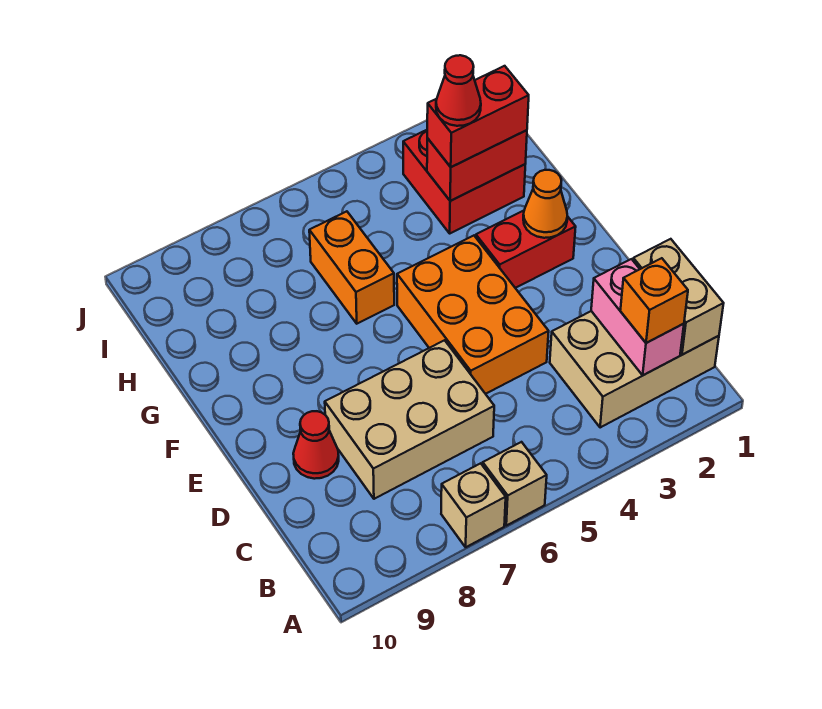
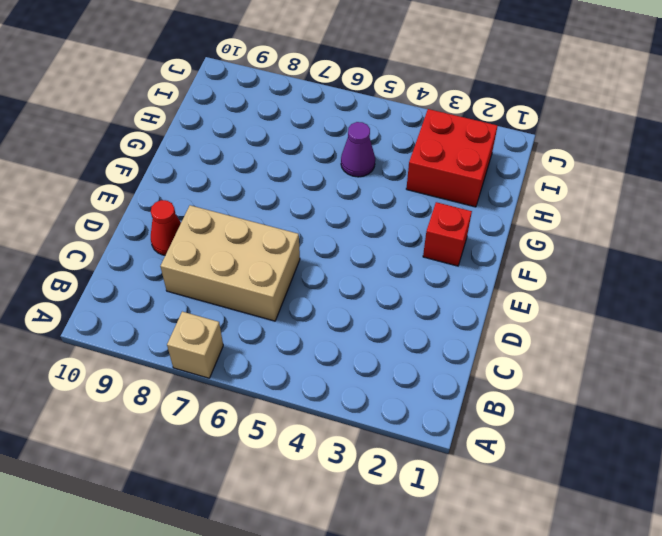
red brick F2 level 1 -> red brick F2:F3 level 1
purple cone H5 level 1 -> none
none -> tan brick A6 level 1
none -> tan brick B1:C3 level 1
none -> orange brick D4:F5 level 1

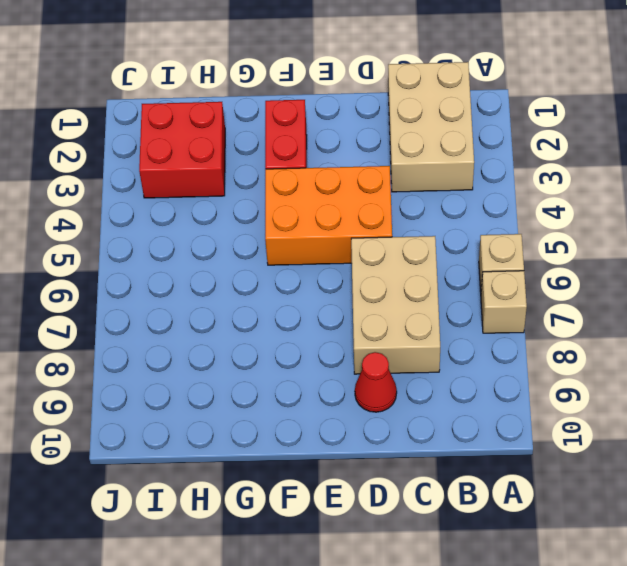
none -> orange brick G6:H6 level 1
none -> tan brick B1:C1 level 2
none -> pink brick B2:C2 level 2

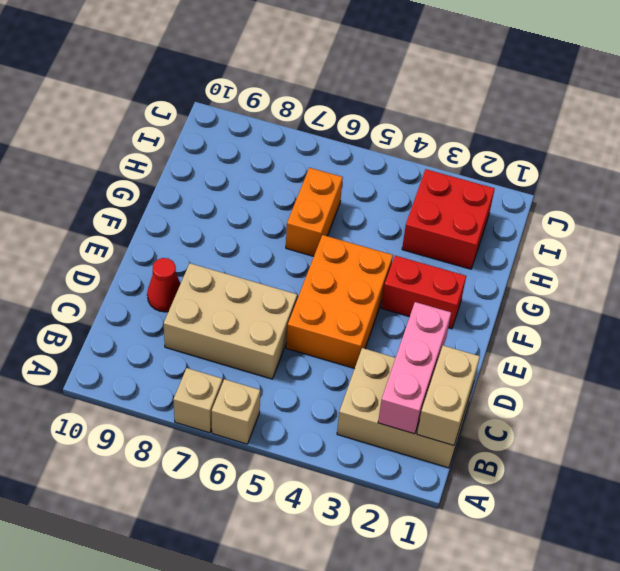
pink brick B2:D2 level 2 -> pink brick B2:C2 level 2
none -> orange cone F2 level 2
none -> red brick H2:H3 level 2
none -> orange brick B2 level 3

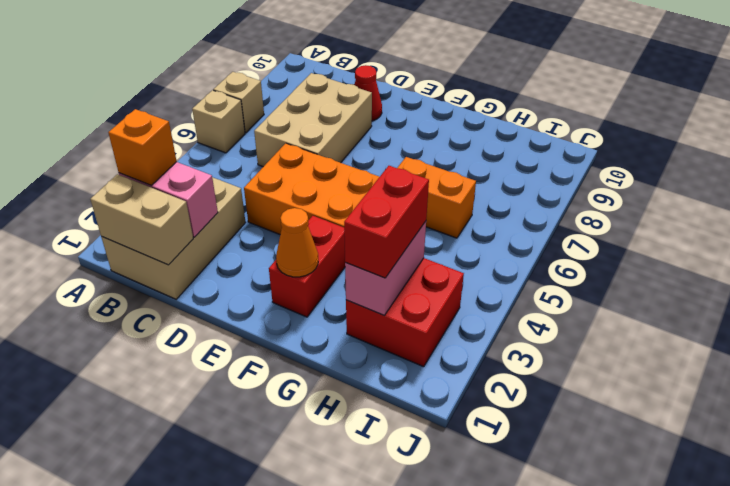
pink brick H2:H3 level 2 -> red brick H2:H3 level 2
none -> red cone H3 level 4

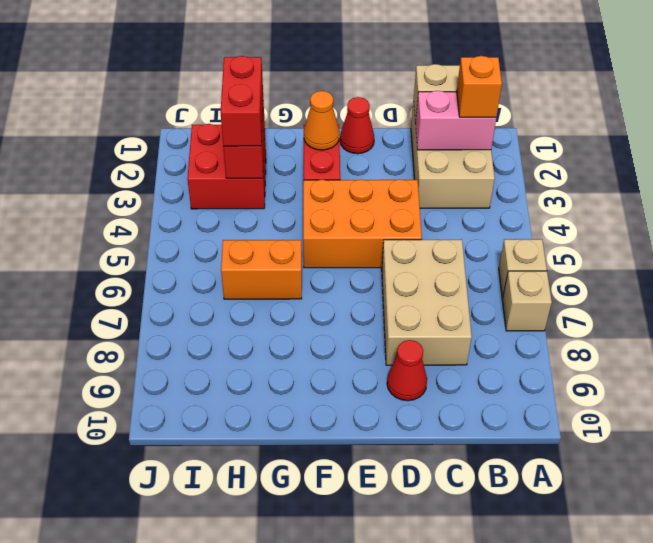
red cone E1 level 1 -> red cone H3 level 4

